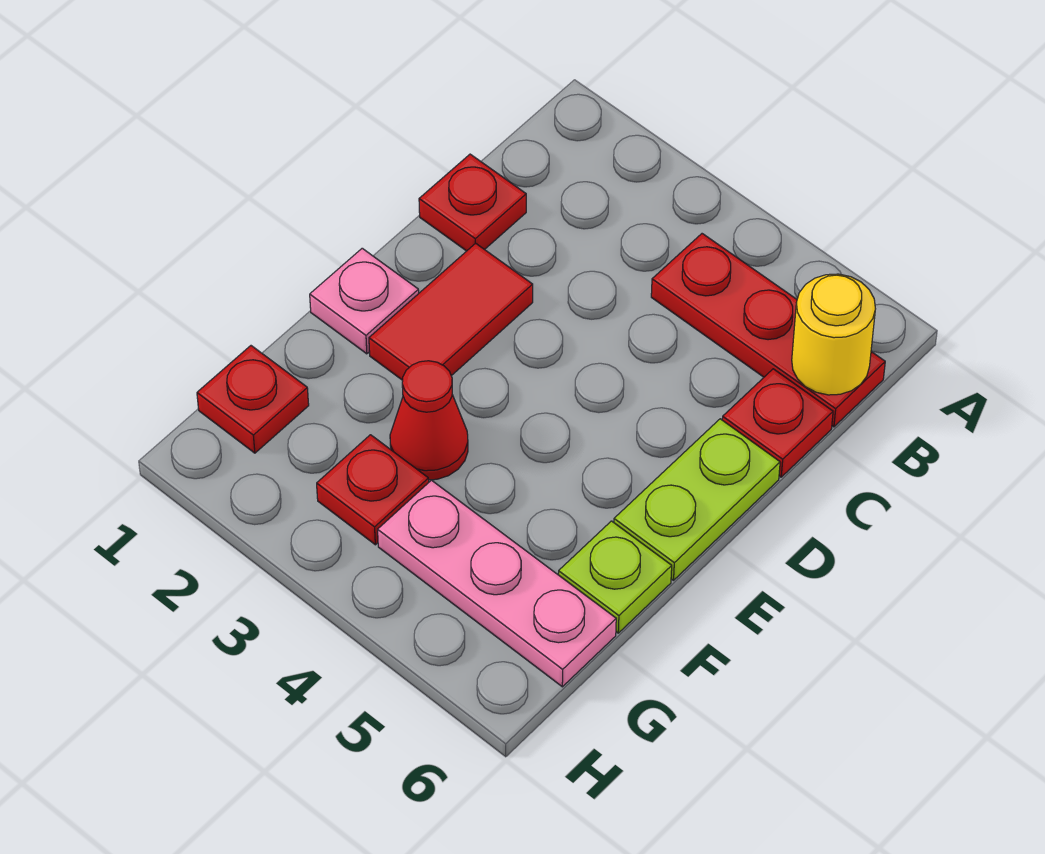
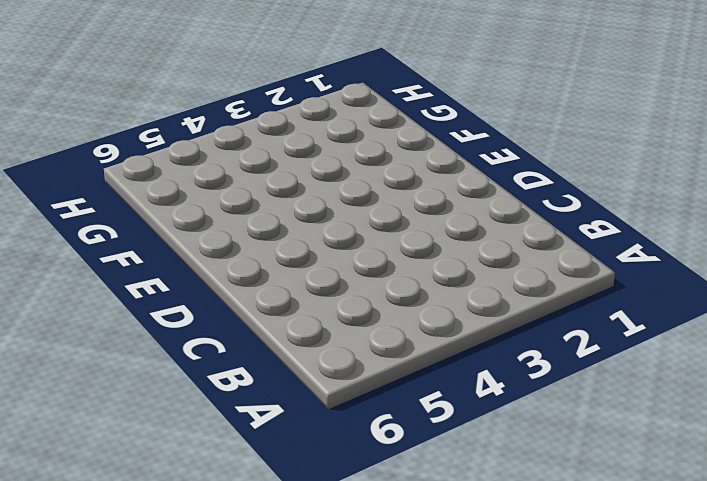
none -> red plate B4:B6 level 1
none -> red plate C1 level 1
none -> red plate C6 level 1

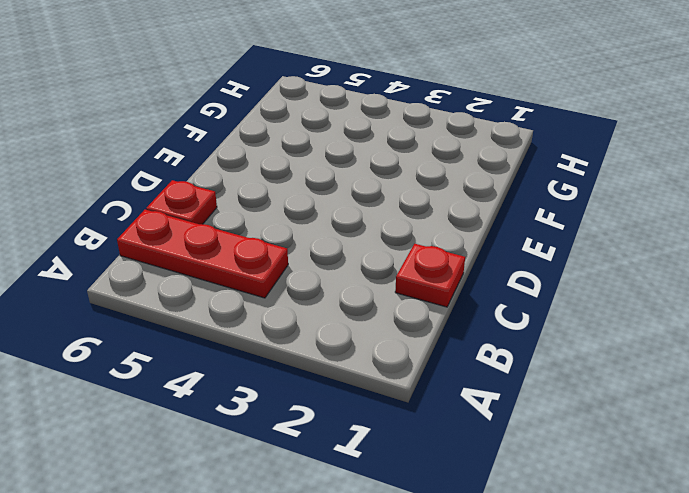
none -> red tile D2:E2 level 1
none -> lime plate D6:E6 level 1
none -> pink plate E1 level 1

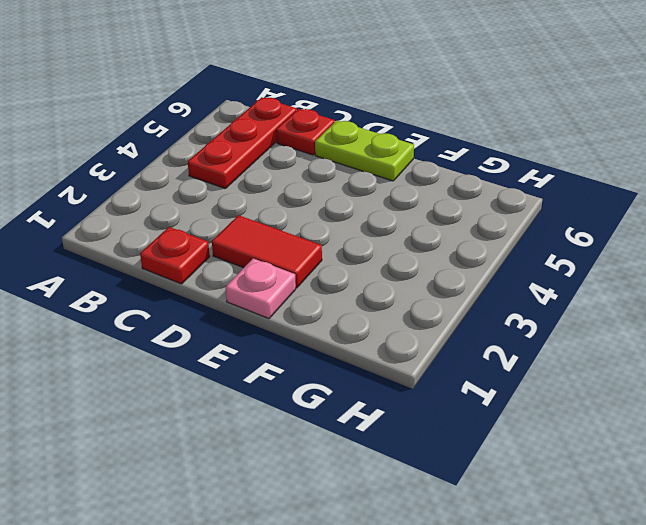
none -> red cone F3 level 1
none -> lime plate F6 level 1
none -> red plate G1 level 1

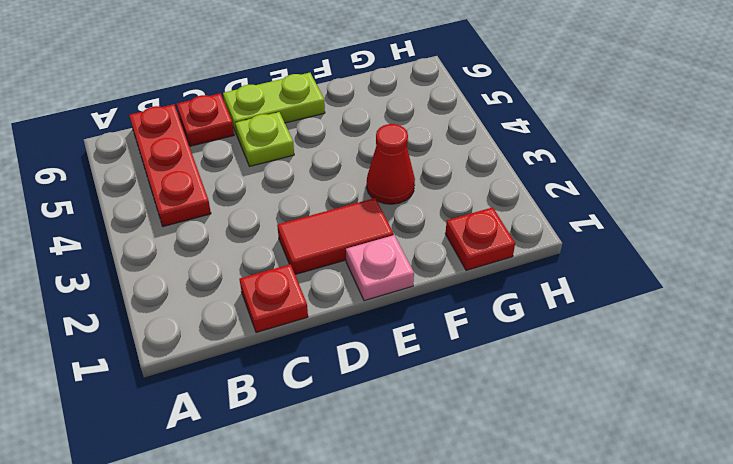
lime plate D5 level 1 -> lime plate F6 level 1
none -> red plate G3 level 1
none -> pink plate G4:G6 level 1
none -> yellow round brick B6 level 2

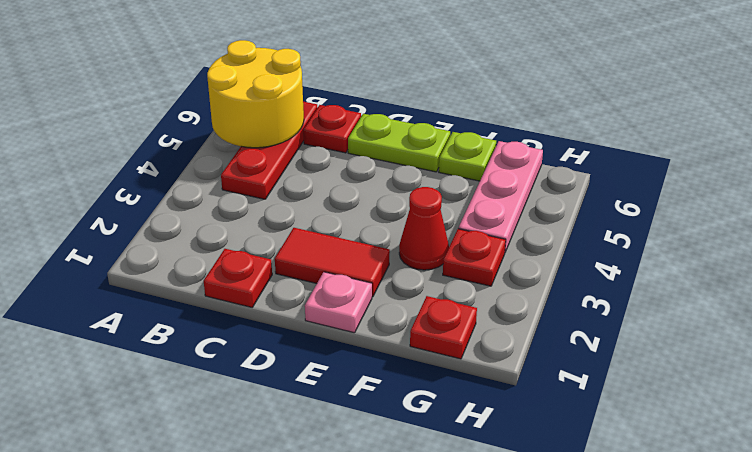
yellow round brick A5:B6 level 2 -> yellow round brick B6 level 2

